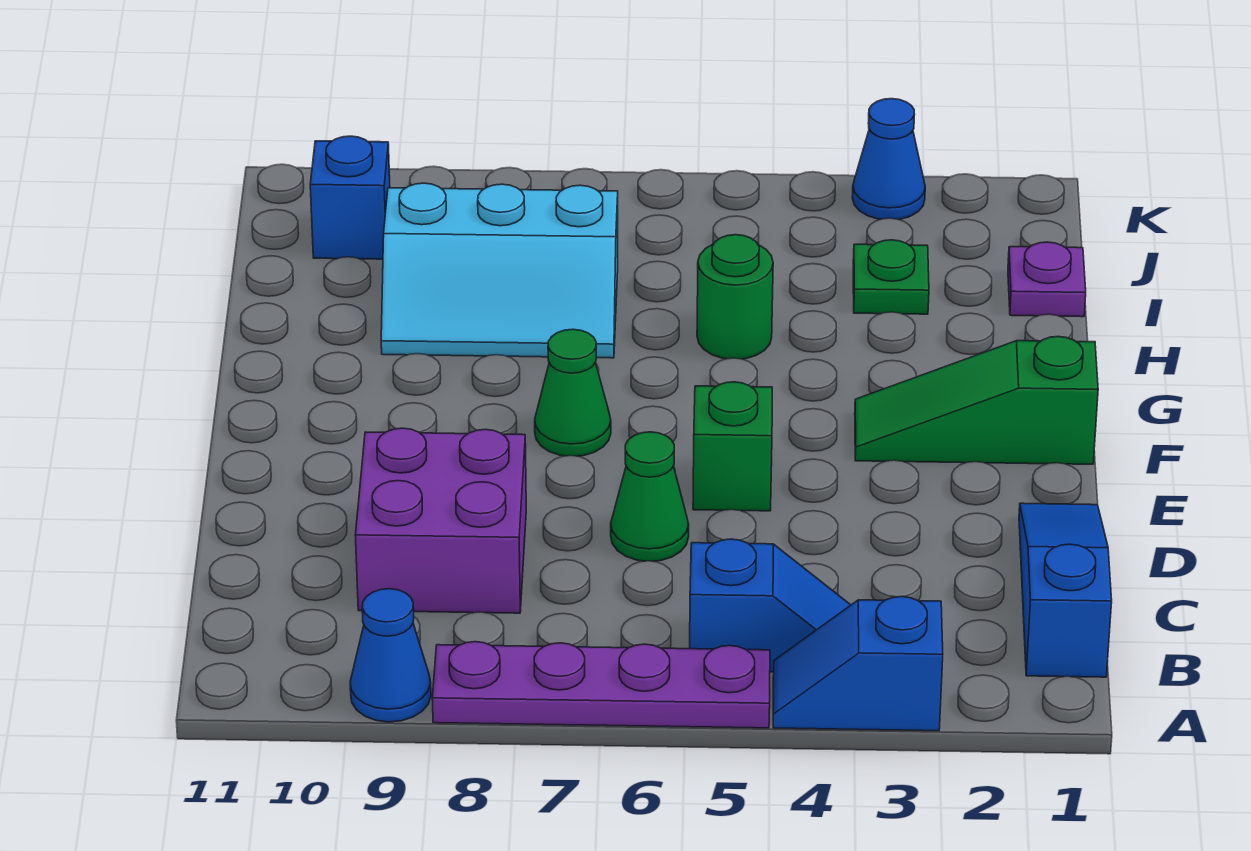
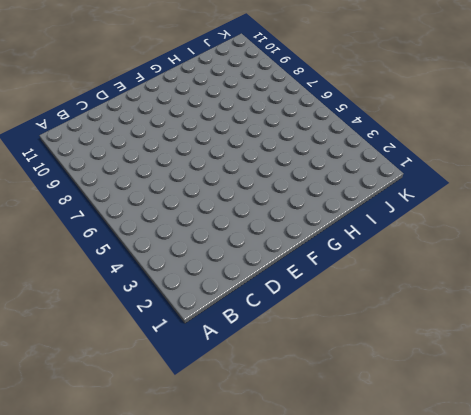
none -> blue slope A3:A4 level 1 top 3
none -> purple plate A5:A8 level 1
none -> blue cone A9 level 1

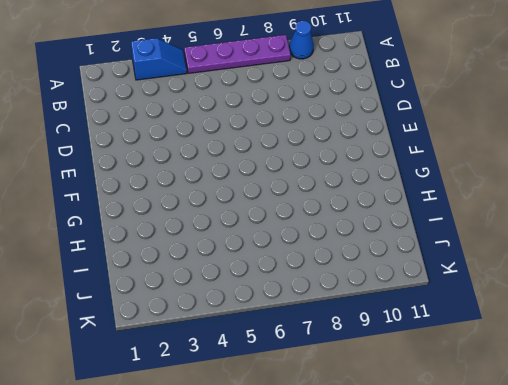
none -> blue slope B1:D1 level 1 top B
none -> blue slope B4:B5 level 1 top 5
none -> purple brick C8:D9 level 1

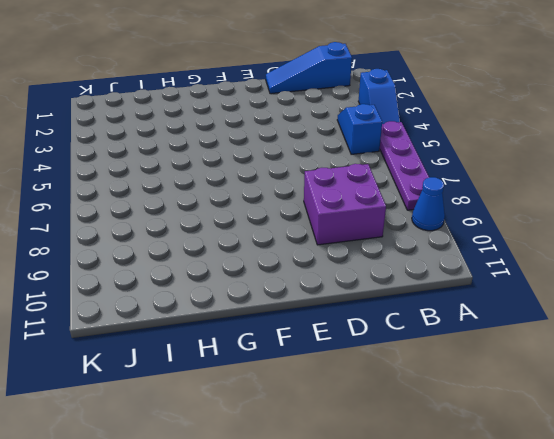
none -> green cone D6 level 1
none -> green brick E5 level 1
none -> green slope F1:F3 level 1 top 1

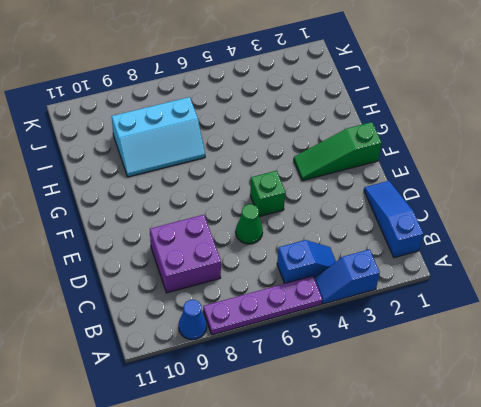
none -> green cone F7 level 1
none -> green round brick H5 level 1
none -> purple plate I1 level 1

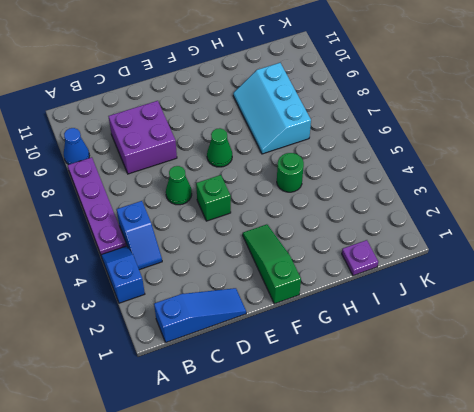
none -> green plate I3 level 1
none -> blue brick J10 level 1
none -> blue cone K3 level 1

